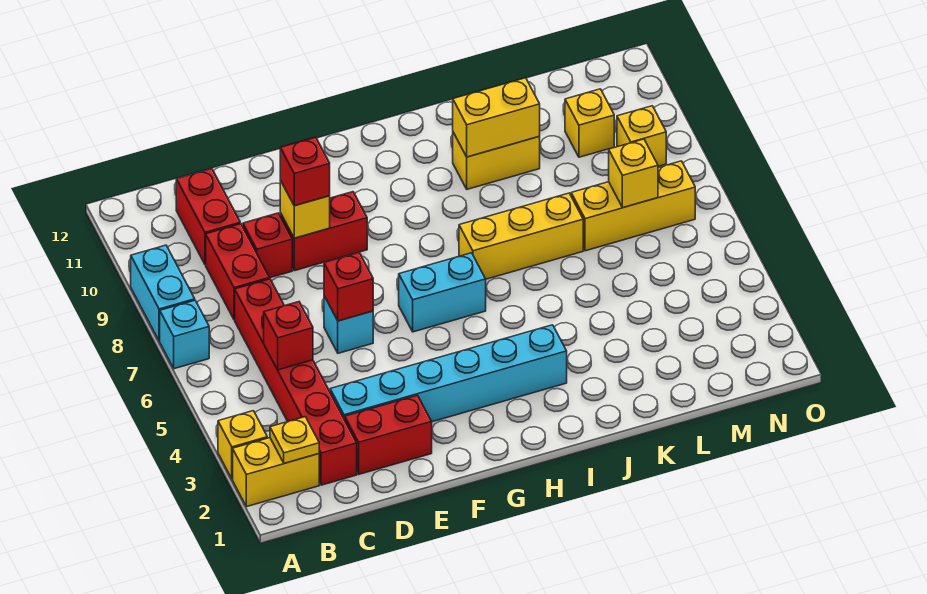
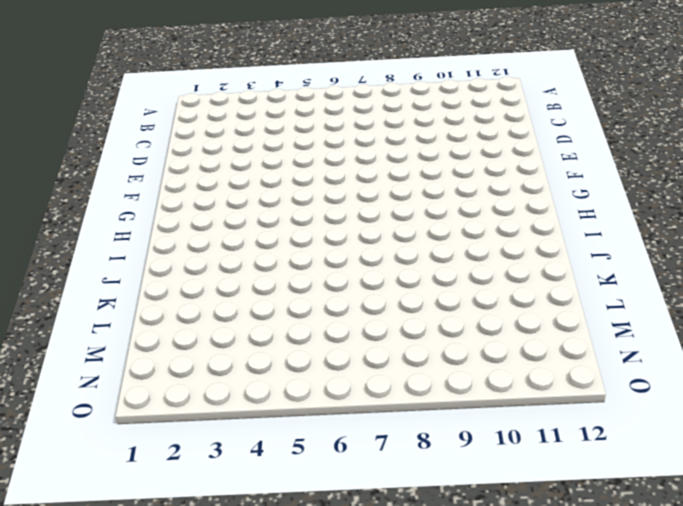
none -> yellow brick A2:B2 level 1
none -> yellow brick A3 level 1
none -> cyan brick A7 level 1

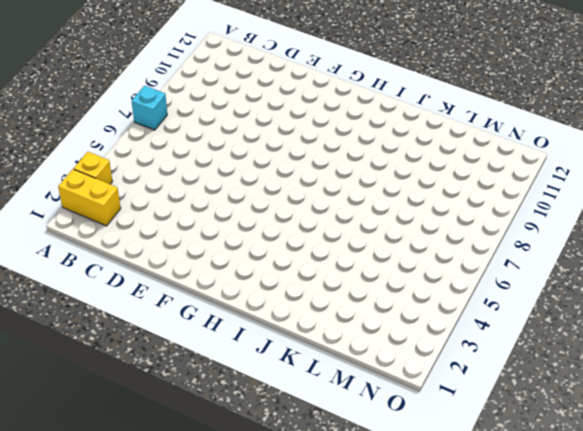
none -> cyan brick A8:A9 level 1
none -> red brick C2:C7 level 1
none -> red brick C8:C9 level 1

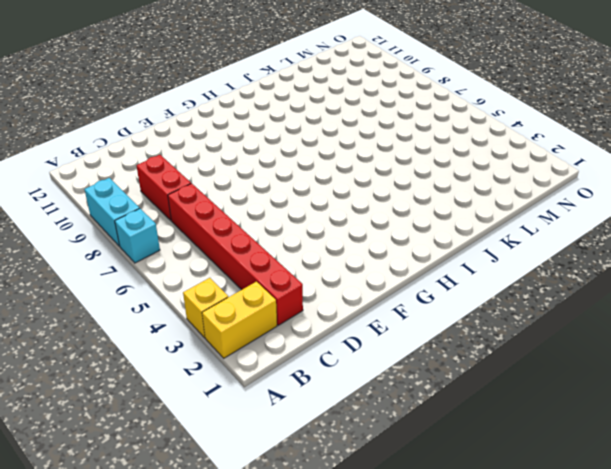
none -> red brick C10:C11 level 1
none -> red brick D2:E2 level 1
none -> cyan brick D3:I3 level 1

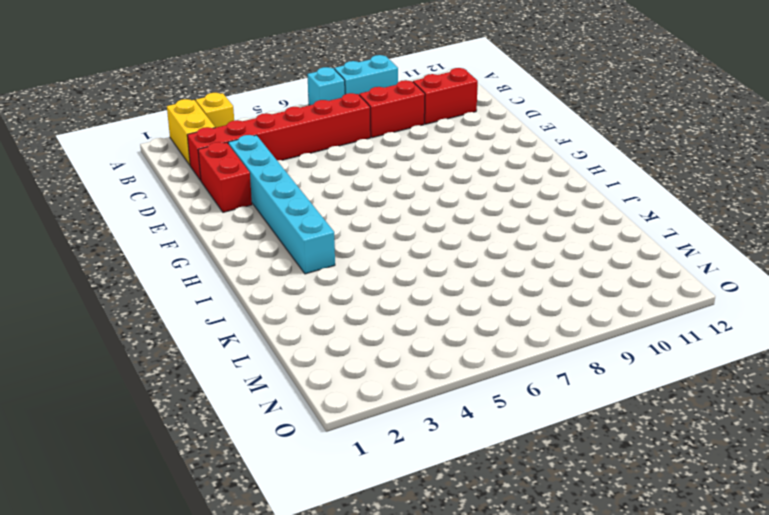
none -> red brick D9 level 1
none -> cyan brick E6 level 1
none -> red brick E9:F9 level 1

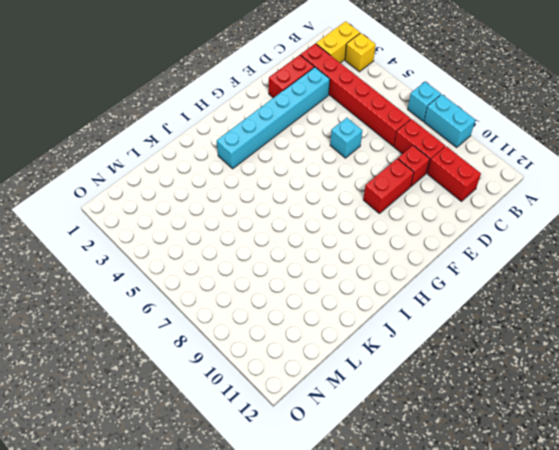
none -> cyan brick G6:H6 level 1
none -> yellow brick I7:K7 level 1
none -> yellow brick J10:K10 level 1

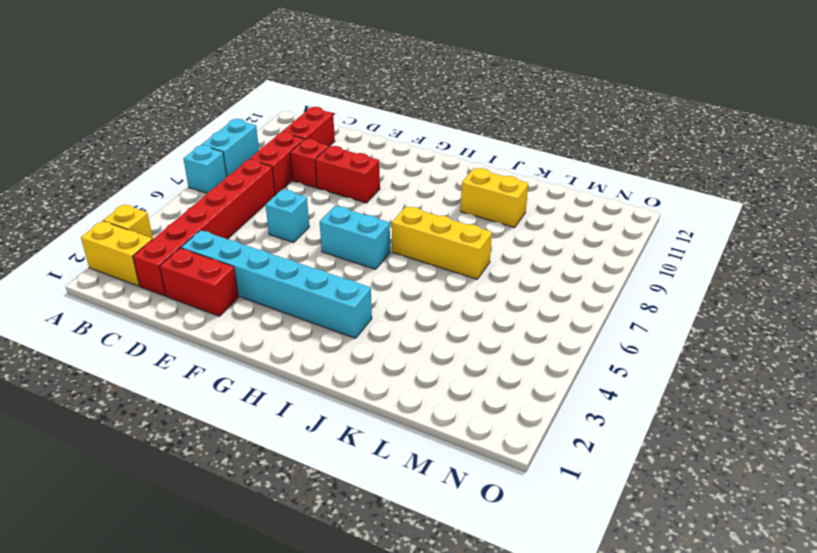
none -> yellow brick L7:N7 level 1
none -> yellow brick M10 level 1
none -> yellow brick N9 level 1

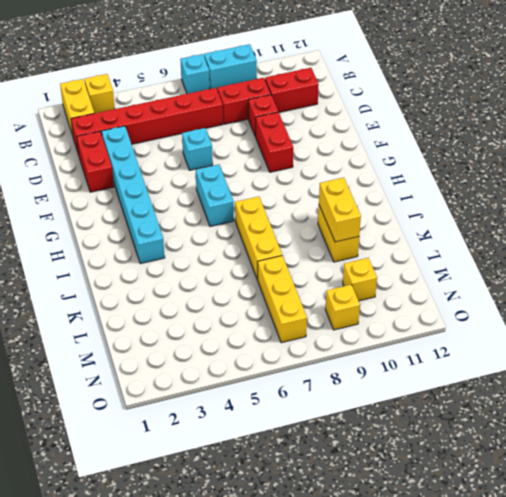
none -> yellow plate B2 level 2
none -> red brick C5 level 2
none -> red brick E6 level 2

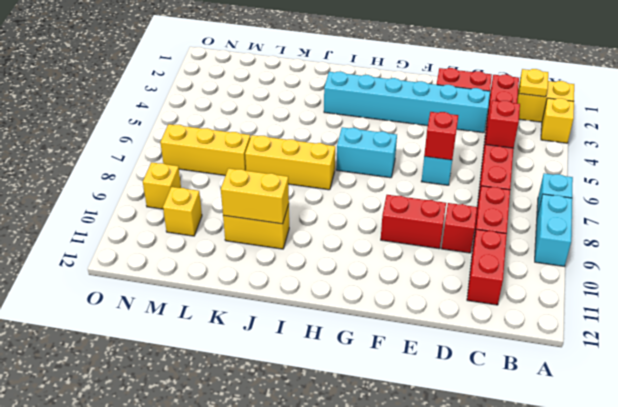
none -> yellow brick E9 level 2
none -> yellow brick M7 level 2
none -> red brick E9 level 3

